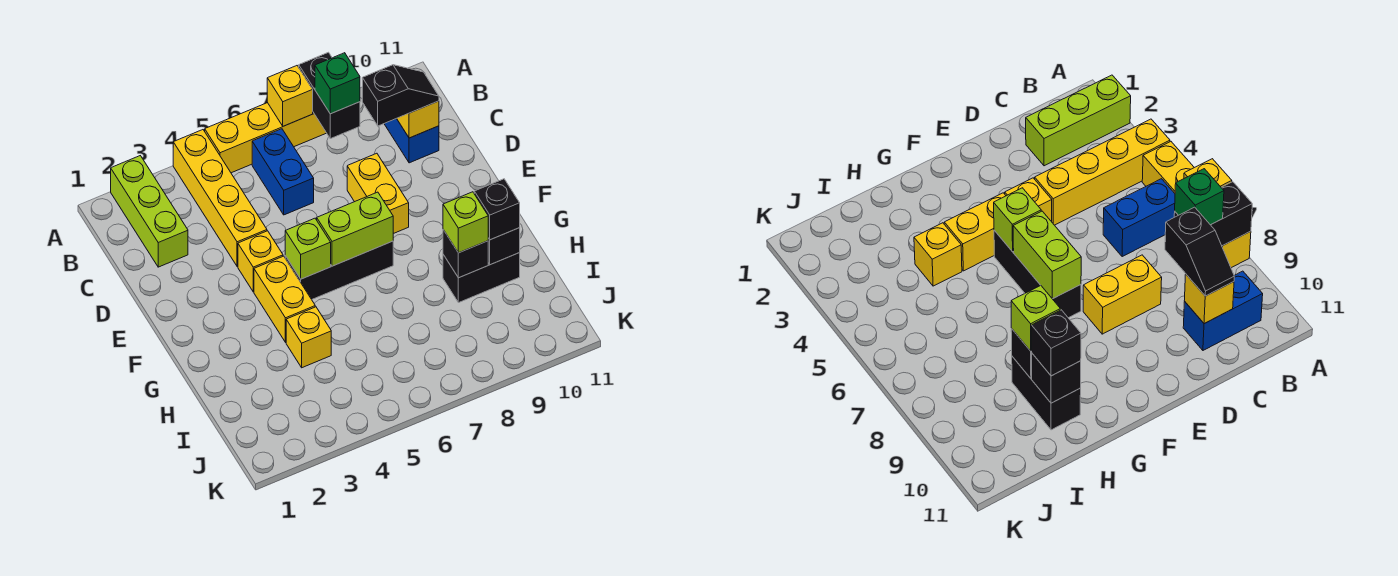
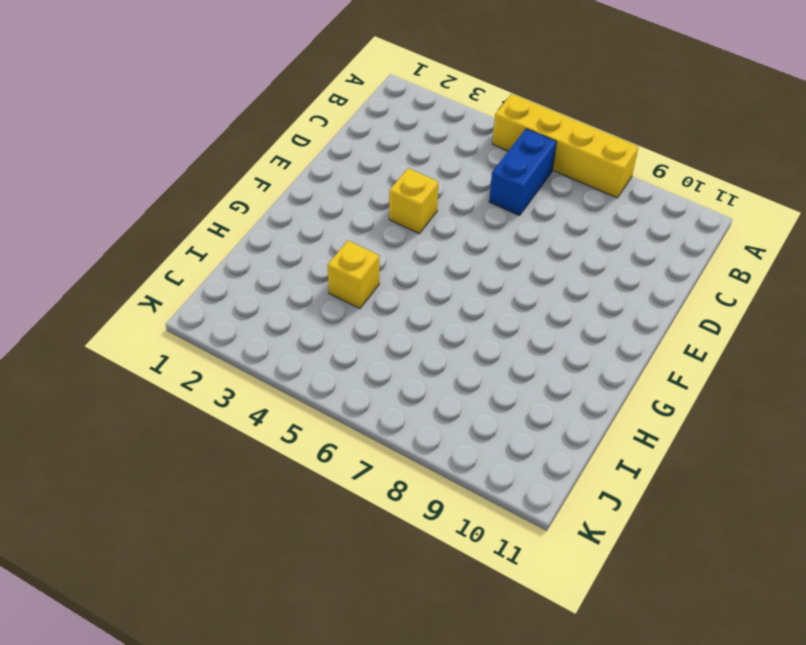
none -> lime brick A2:C2 level 1
none -> yellow brick A4:D4 level 1
none -> blue brick B10:C10 level 1

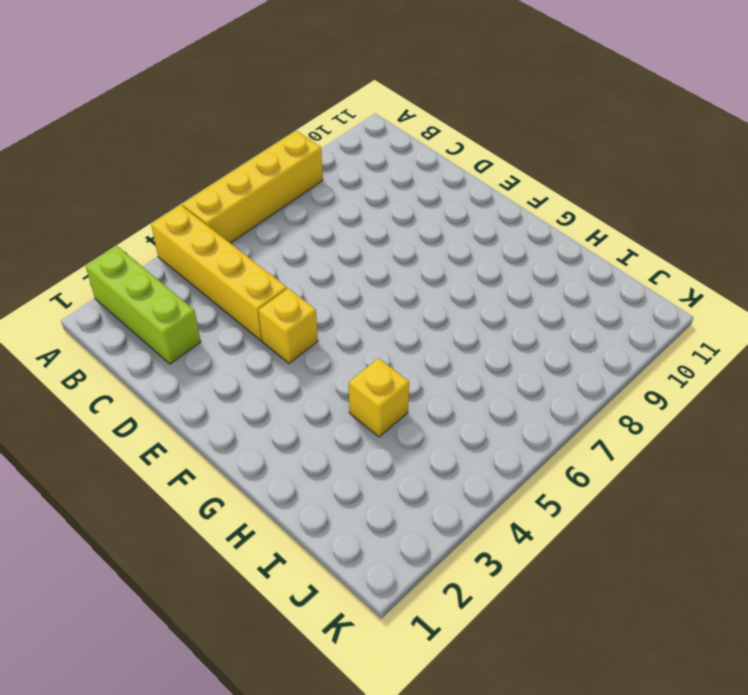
none -> blue brick B6:C6 level 1
none -> blue brick B10:C10 level 1
none -> yellow brick D8:E8 level 1

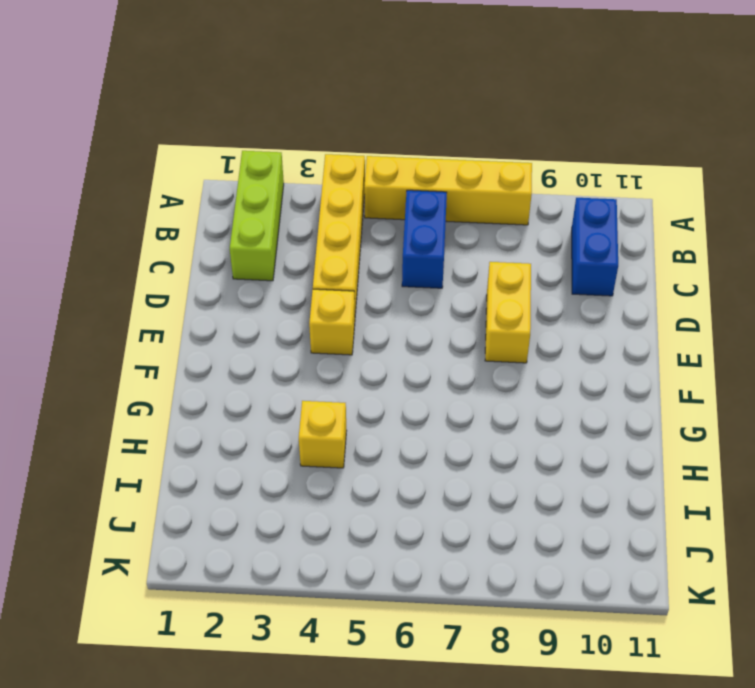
none -> yellow brick F4:G4 level 1
none -> black brick F5:F7 level 1
none -> black brick H9:H10 level 1

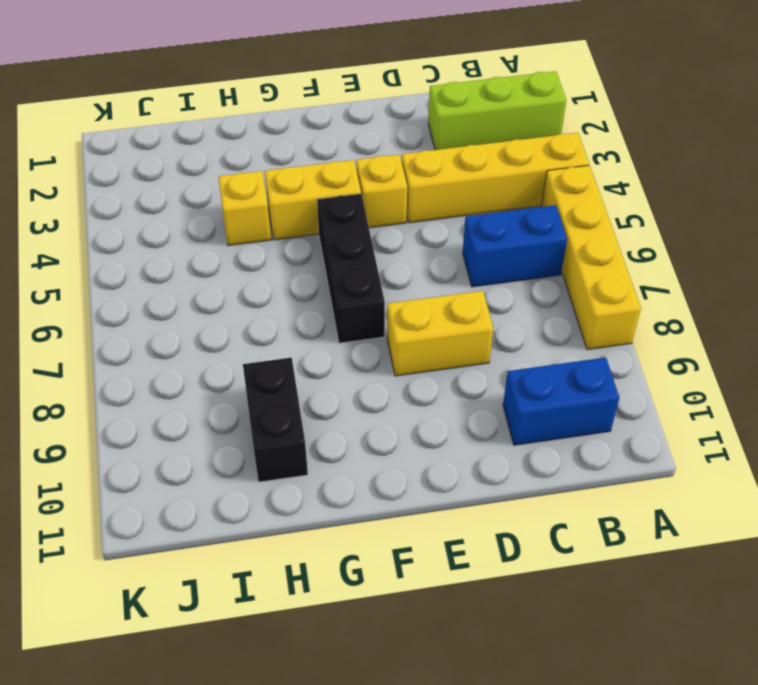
none -> yellow brick A7 level 2
none -> black brick A8:B8 level 2
none -> yellow brick C10 level 2

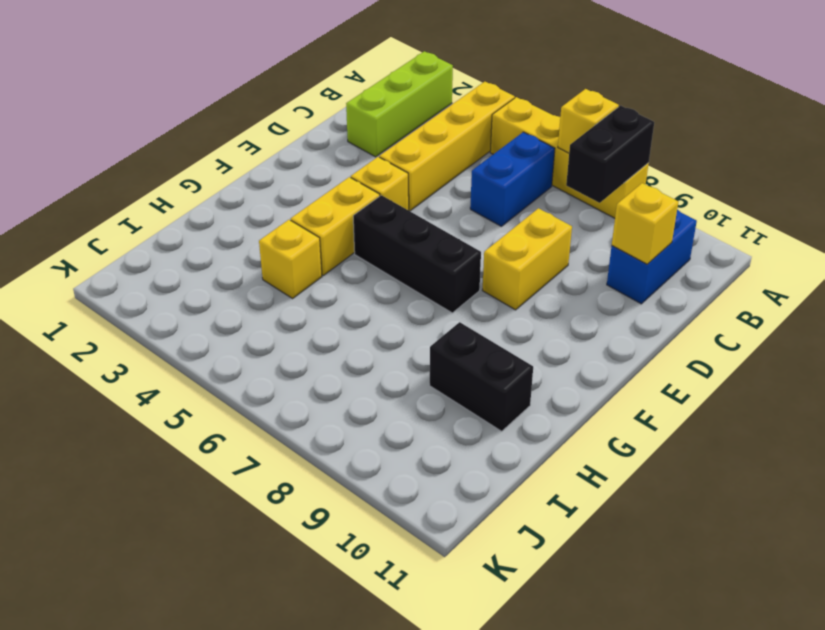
none -> lime brick F5 level 2
none -> lime brick F6:F7 level 2
none -> black brick H9 level 2

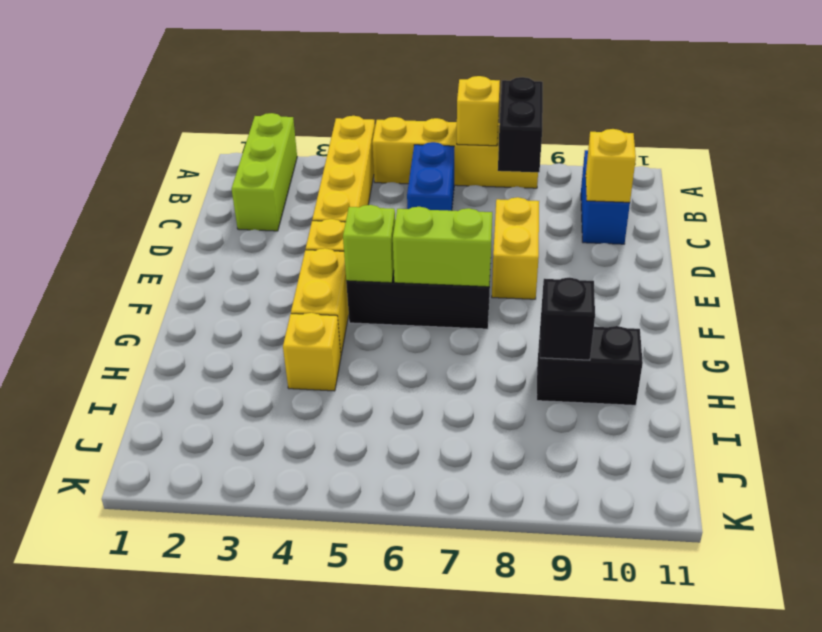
none -> black brick H10 level 2
none -> green brick B8 level 3
none -> black slope C9:C10 level 3 top 9

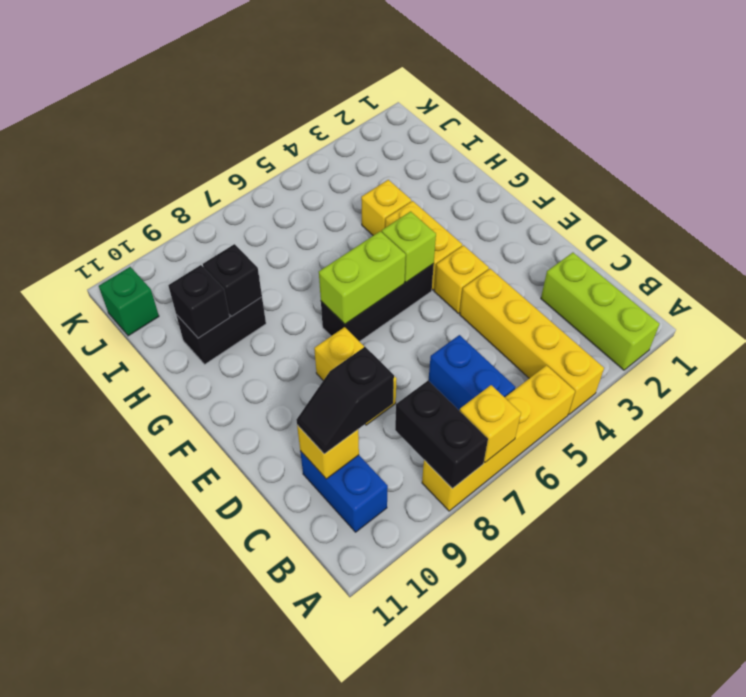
green brick J11 level 1 -> green brick B8 level 3
none -> lime brick H9 level 3
none -> black brick H10 level 3

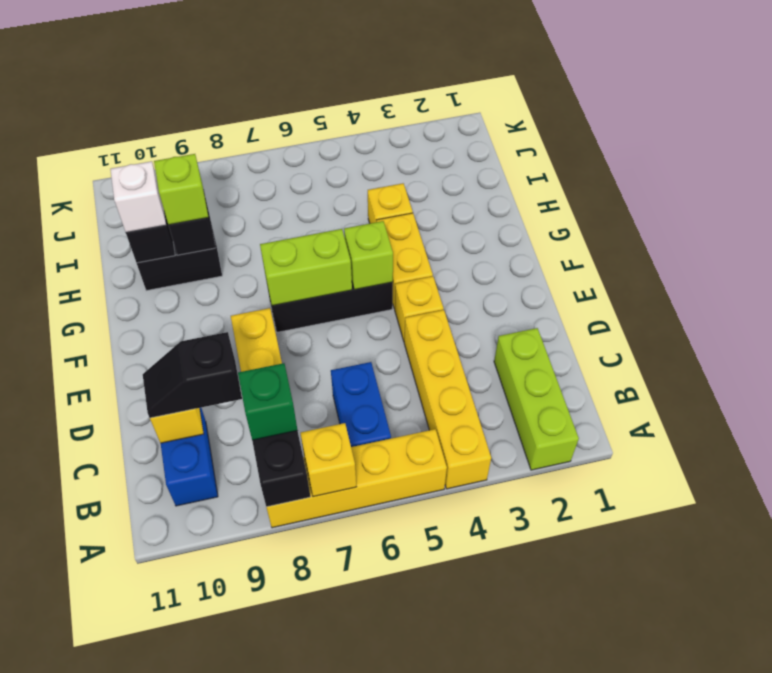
white brick H10 level 3 -> black brick H10 level 3

